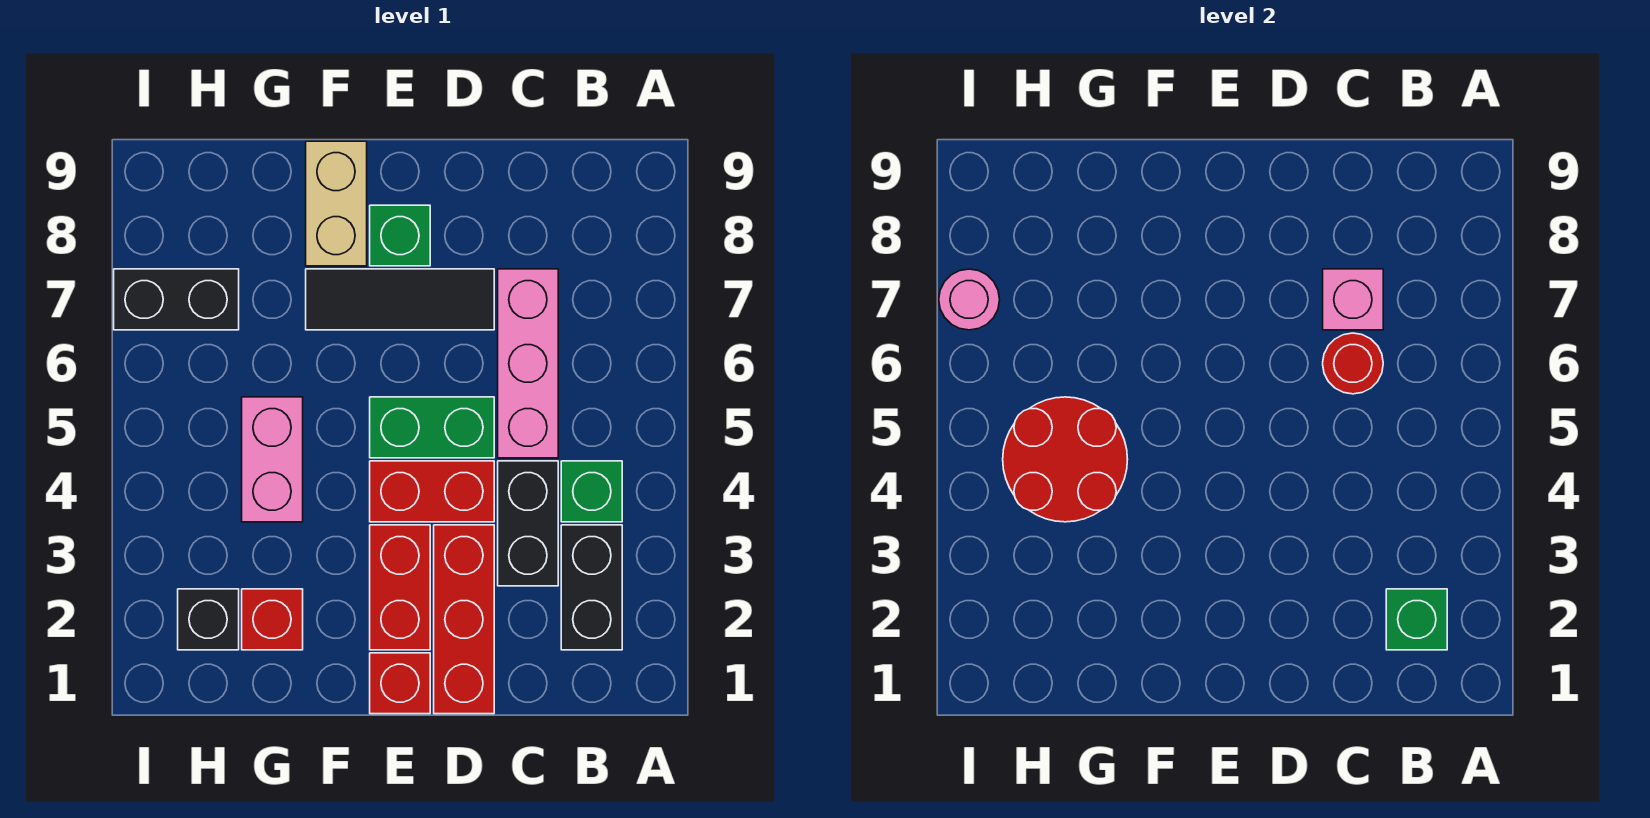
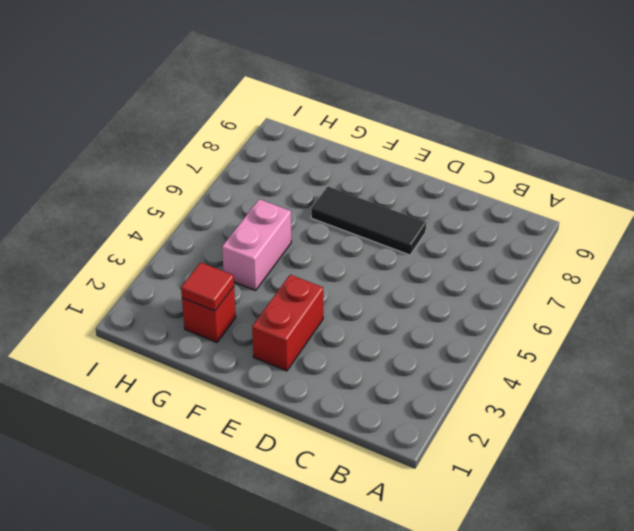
red tile G2 level 2 -> none
none -> black brick B2:B3 level 1
none -> green brick B4 level 1
none -> black brick C3:C4 level 1

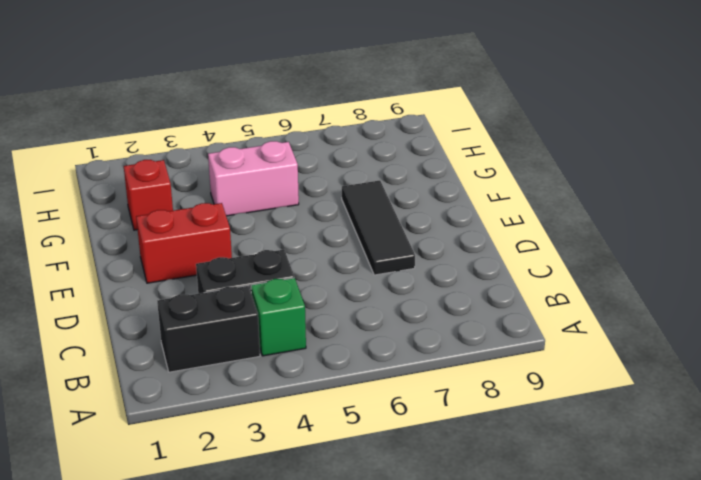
none -> pink brick C5:C7 level 1
none -> red brick D1:D3 level 1
none -> red brick D4:E4 level 1

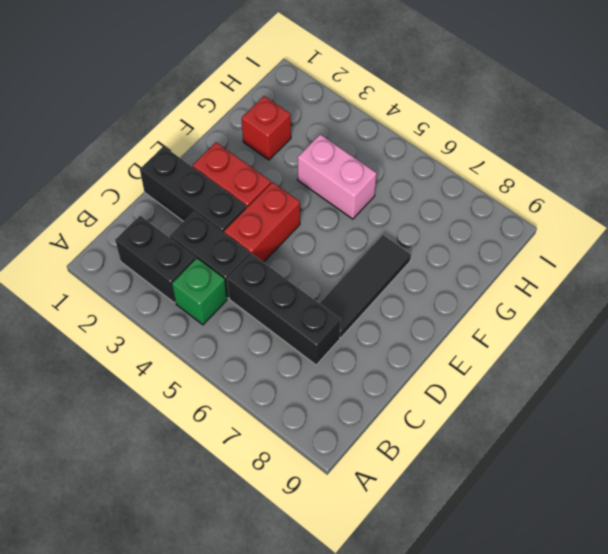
black brick C5:C7 level 1 -> pink brick C5:C7 level 1
black brick D1:D3 level 1 -> red brick D1:D3 level 1
none -> green brick D5:E5 level 1
none -> red brick E1 level 1
none -> green brick E8 level 1

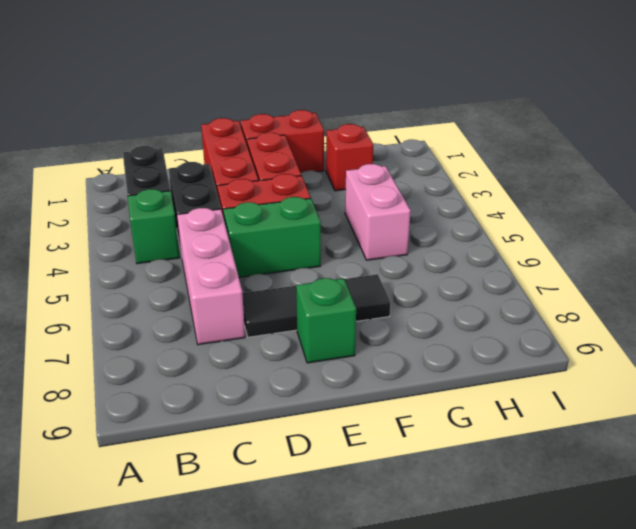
red brick E1:F1 level 1 -> red brick E1 level 1
none -> tan brick F8:F9 level 1
none -> black brick H2 level 1
none -> black brick H7:I7 level 1

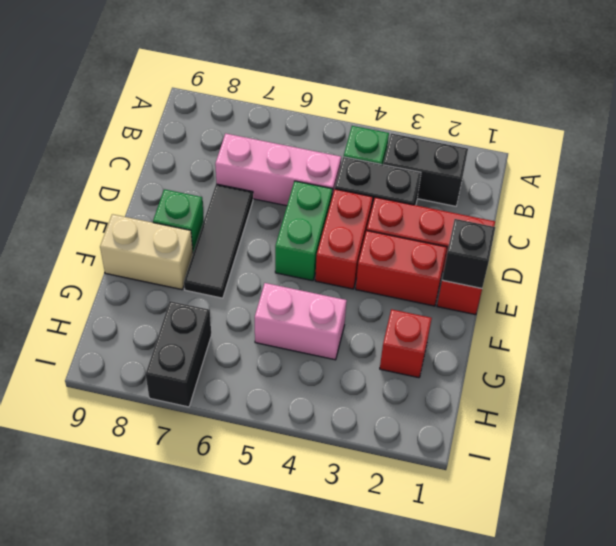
black brick E1 level 2 -> black brick H2 level 1
none -> green brick B2 level 2
none -> red round brick C6 level 2
none -> pink brick C7 level 2

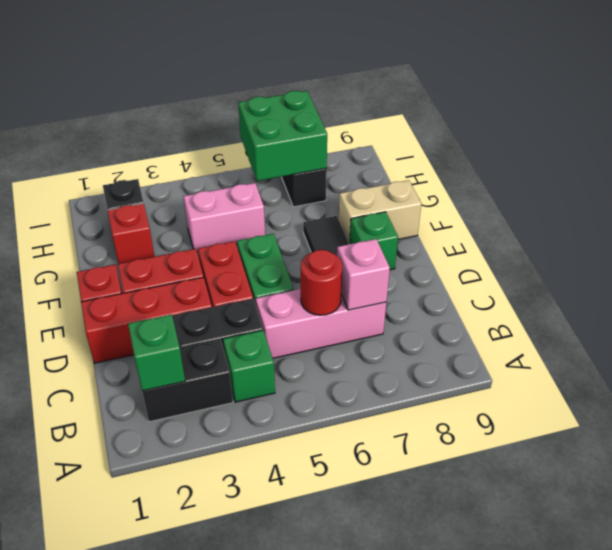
green brick H6:I7 level 2 -> pink round brick I7 level 2
none -> red round brick G4:H5 level 2

